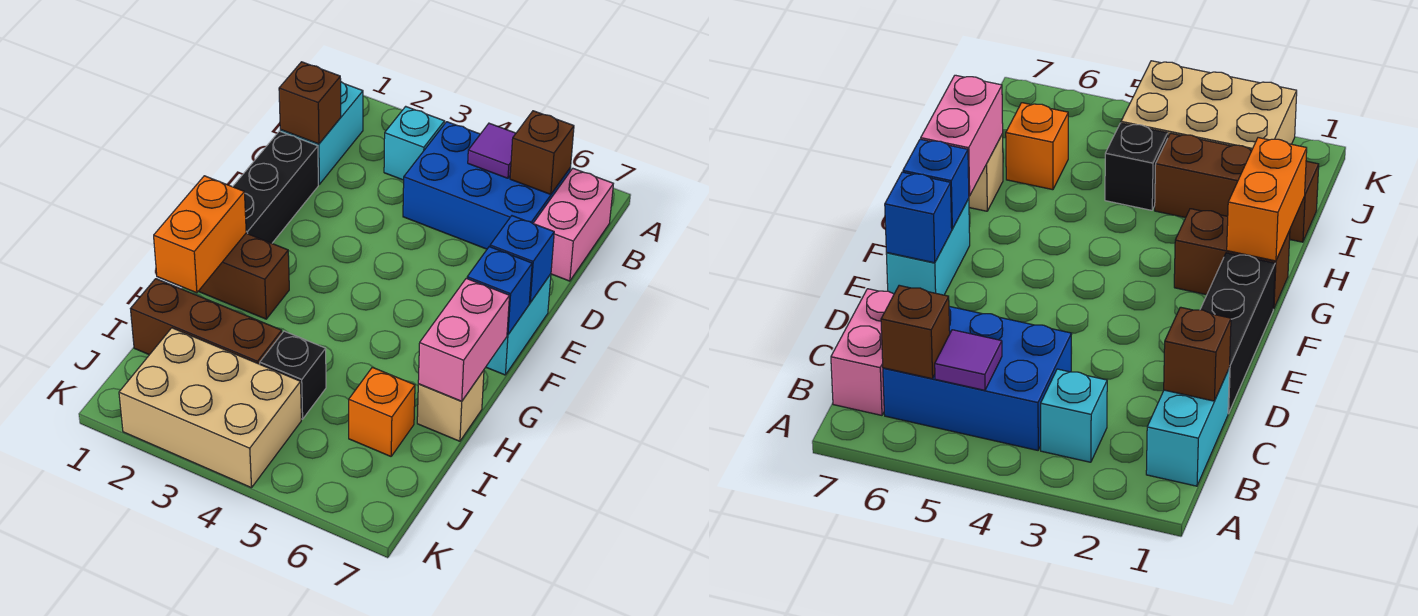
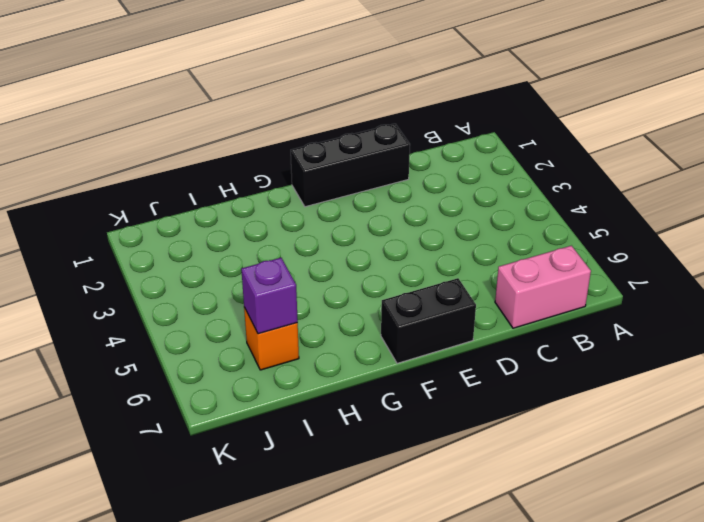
black brick E7:F7 level 1 -> cyan brick E7:F7 level 1
purple brick I6 level 2 -> none
none -> cyan brick B1:C1 level 1
none -> cyan brick B3 level 1
none -> blue brick B4:C6 level 1

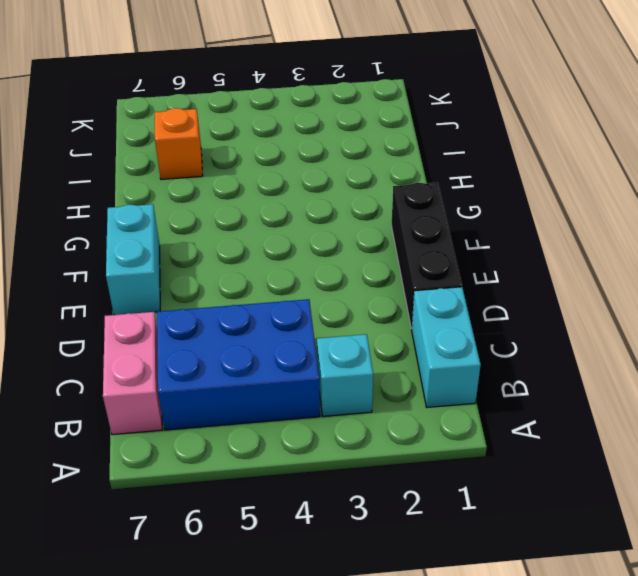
none -> brown brick G1:G2 level 1
none -> tan brick H7 level 1
none -> brown brick I1:I3 level 1

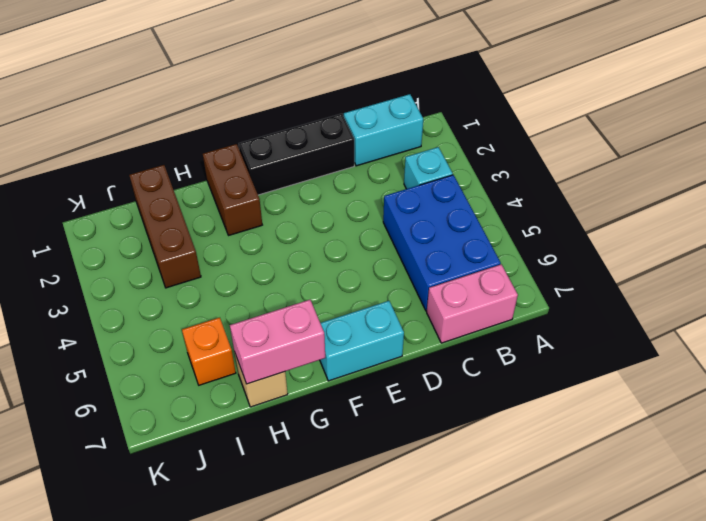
none -> black brick I4 level 1
none -> tan brick J2:K4 level 1
none -> purple tile B5 level 2

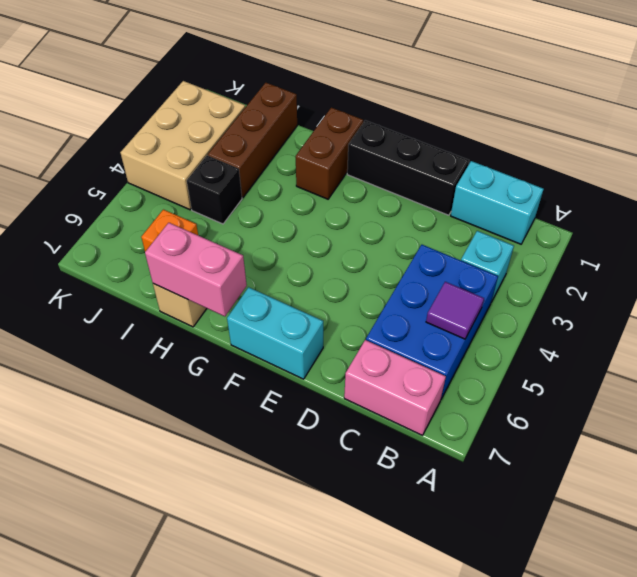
none -> brown brick B6 level 2
none -> brown brick C1 level 2
none -> blue brick E7 level 2

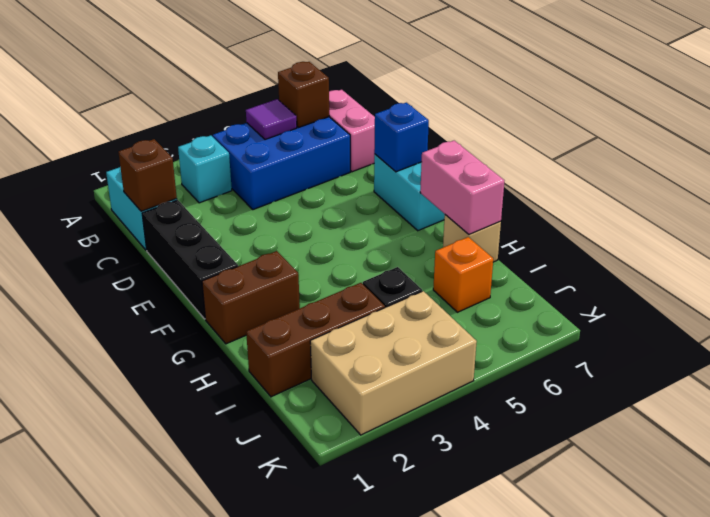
none -> blue brick F7 level 2
none -> orange brick G1:H1 level 2

